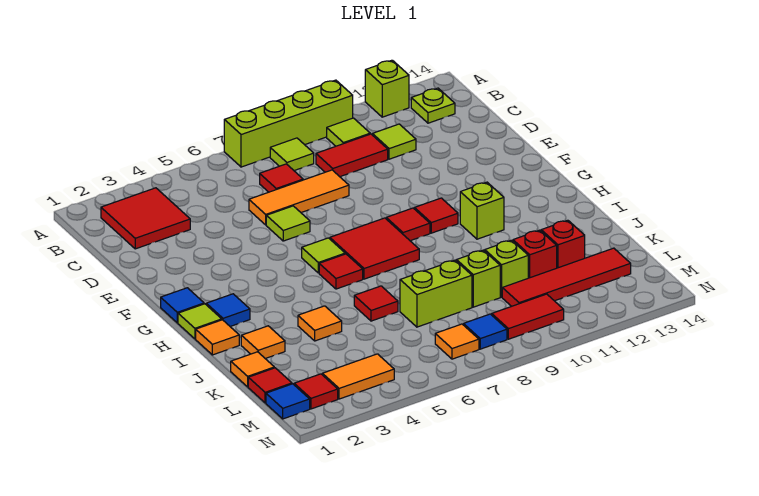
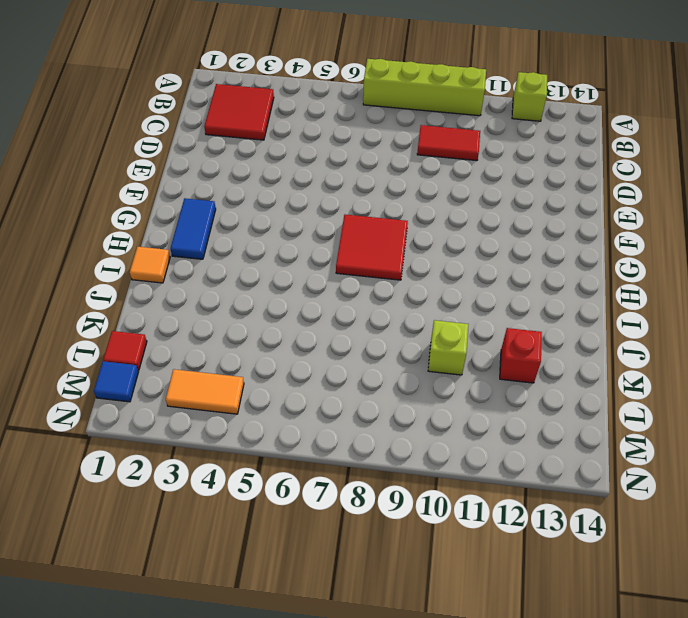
blue tile G2:H2 level 1 -> blue tile H2 level 1
none -> lime tile B8 level 1
none -> lime tile B10 level 1
none -> lime plate B13 level 1
none -> red tile C7 level 1

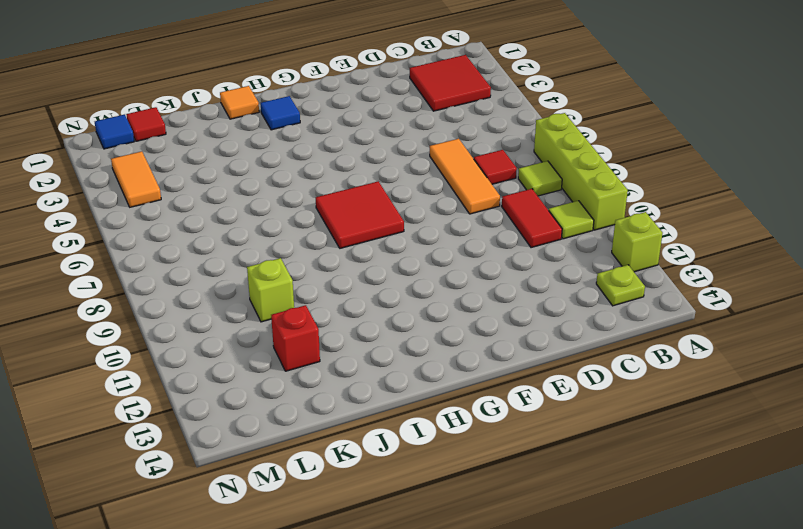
none -> lime tile C11 level 1
none -> lime tile E6 level 1
none -> blue tile G1 level 1
none -> lime tile G6 level 1

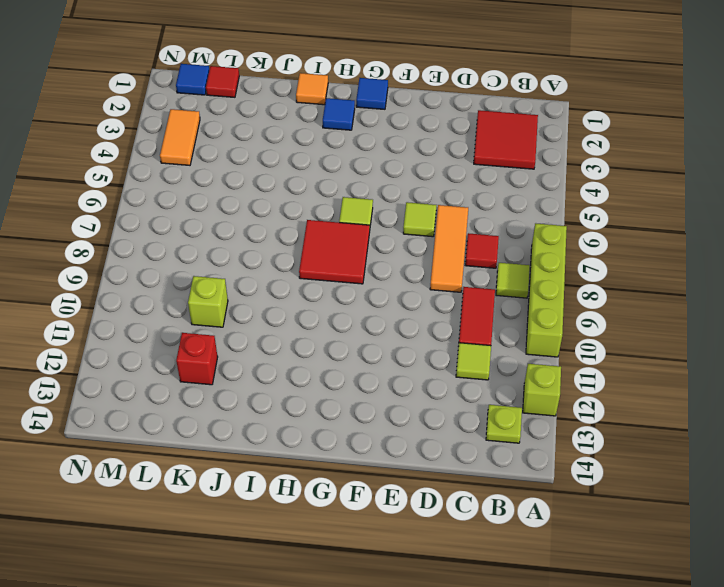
none -> lime tile B10 level 1
none -> red tile G9 level 1
none -> red tile G10 level 1
none -> lime tile H1 level 1

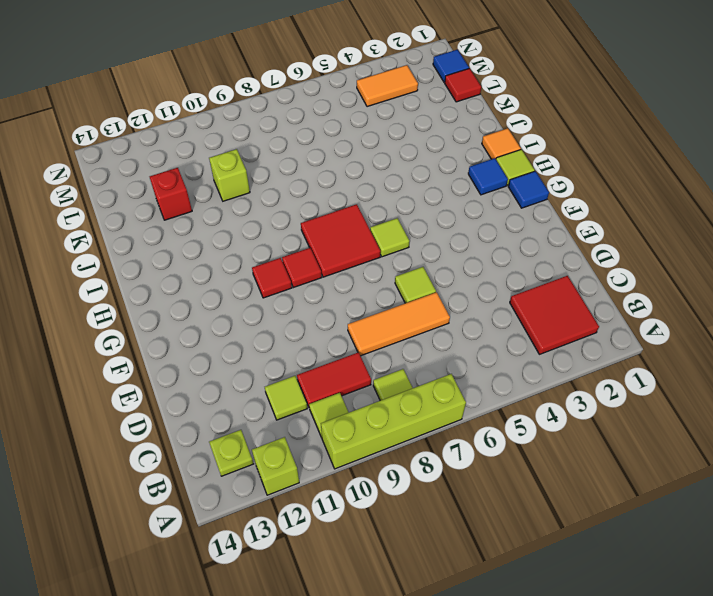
none -> red tile C7 level 1
none -> red tile H6 level 1
none -> lime brick H11 level 1
none -> orange tile J2 level 1

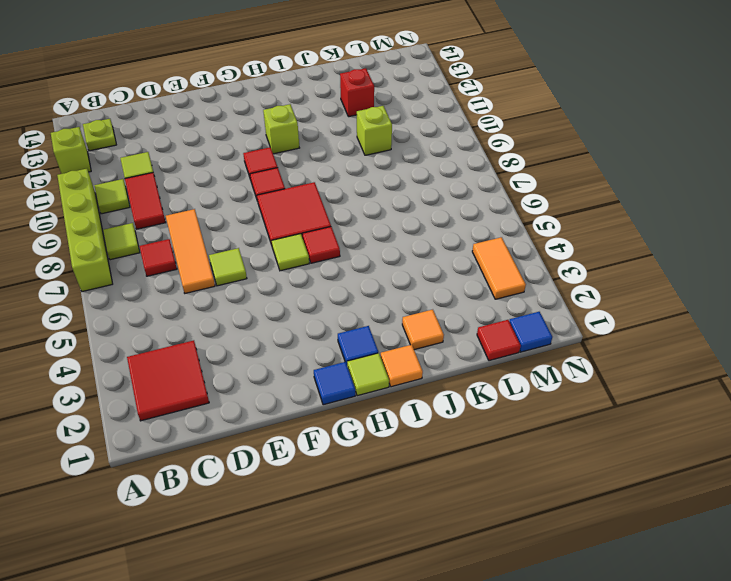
none -> orange tile J4 level 1
none -> red tile J6 level 1
none -> orange tile K1 level 1
none -> lime brick K7:K8 level 1

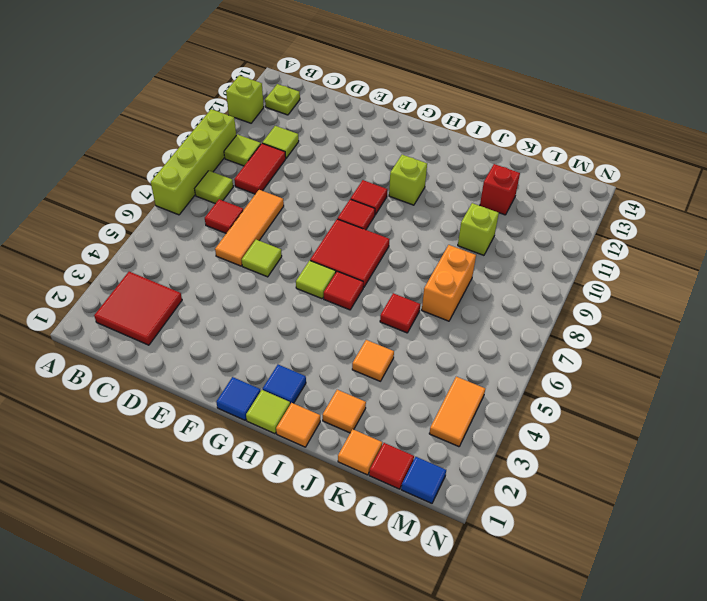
orange brick K7:K8 level 1 -> lime brick K7:K8 level 1
none -> lime brick K9 level 1
none -> red brick K11 level 1
none -> red tile L10:L13 level 1
none -> red tile M2 level 1

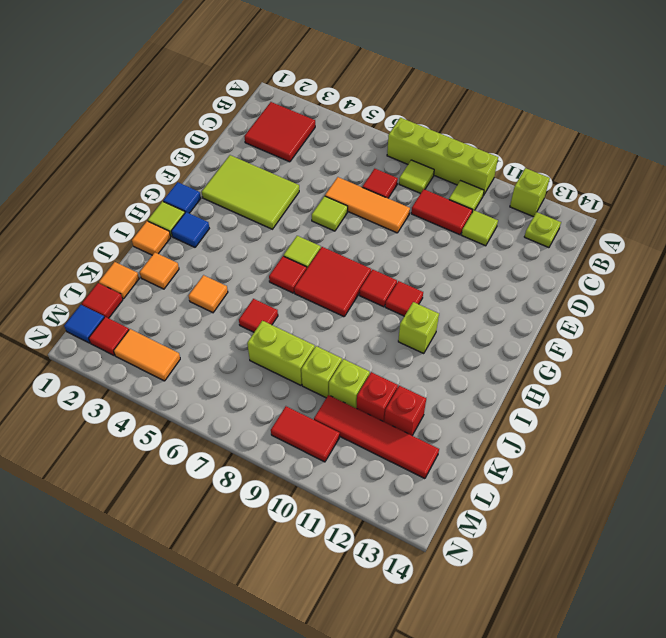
lime tile E2:F4 level 1 -> none
none -> orange tile M7 level 1
none -> blue tile M8 level 1

